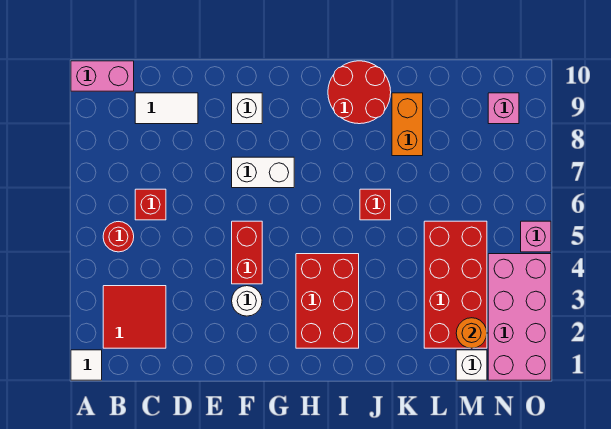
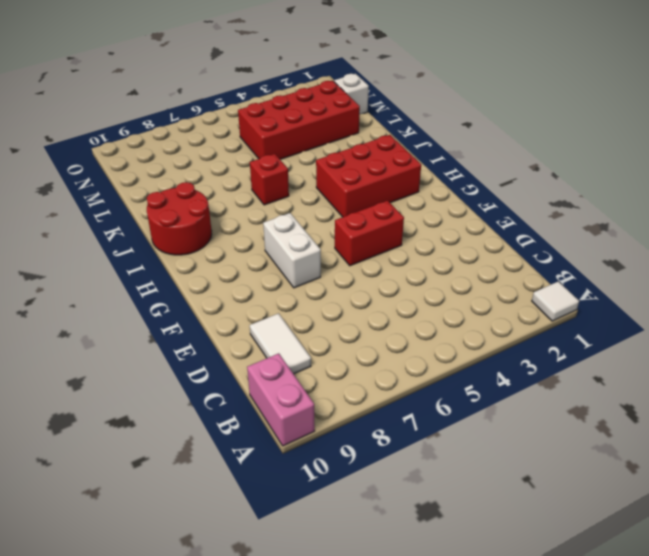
none -> red tile B2:C3 level 1
none -> red round brick B5 level 1
none -> red brick C6 level 1

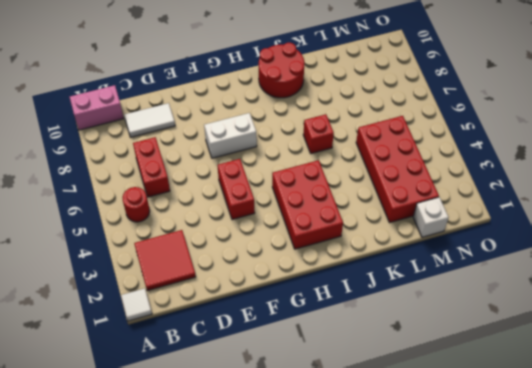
red brick C6:C7 level 1 -> red brick C6 level 1
none -> white round brick F3 level 1
none -> white brick F9 level 1
none -> orange brick K8:K9 level 1

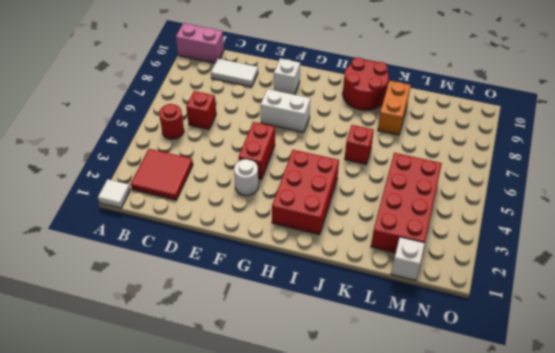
none -> pink brick N1:O4 level 1
none -> pink brick N9 level 1
none -> pink brick O5 level 1

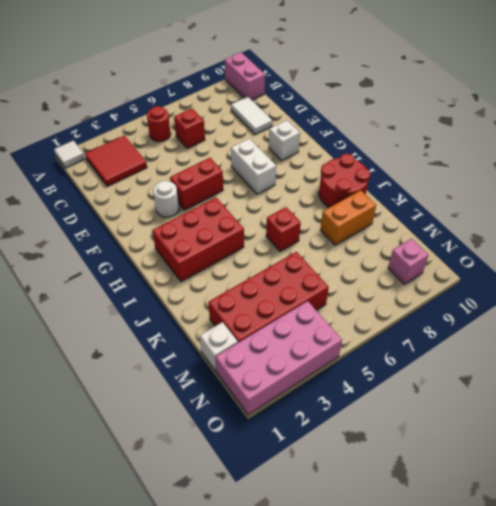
none -> pink brick O5 level 1
none -> orange round brick M2 level 2

